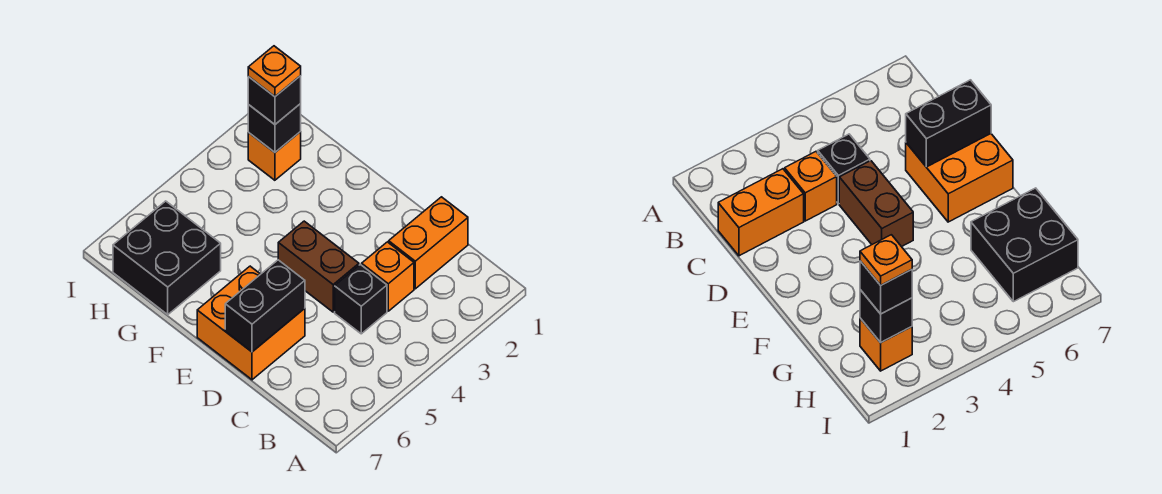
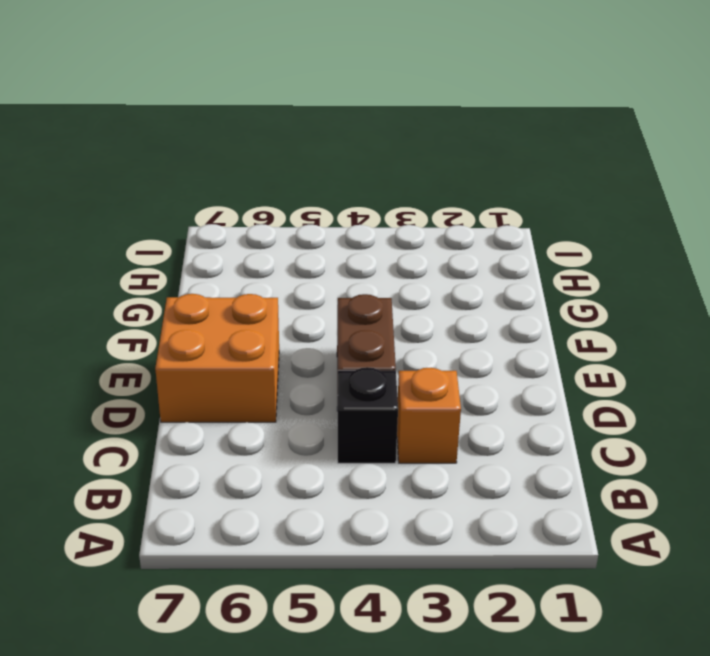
none -> orange brick C1:C2 level 1
none -> black brick G6:H7 level 1

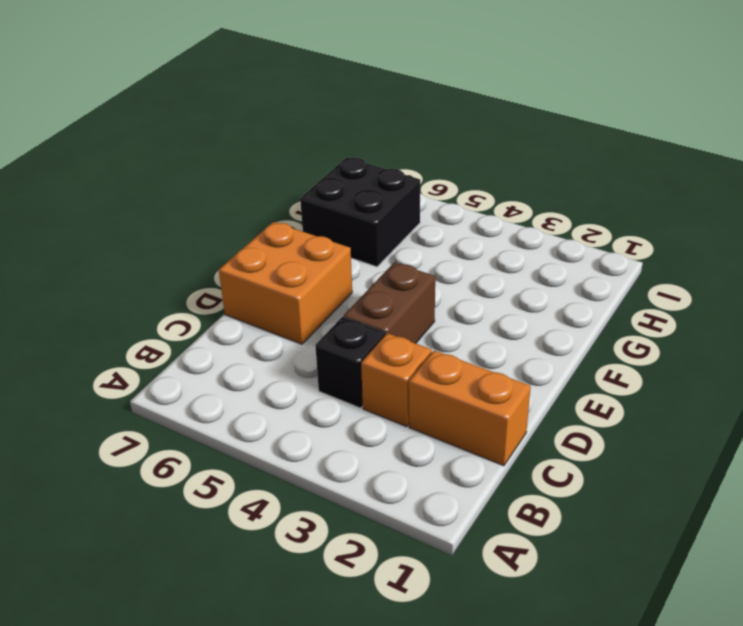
none -> orange brick H2 level 1
none -> black brick D6:D7 level 2

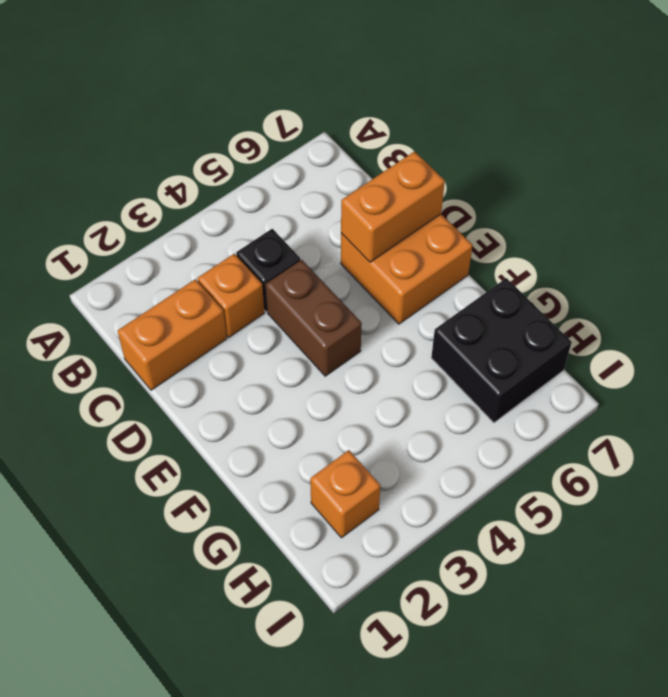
orange brick D6:D7 level 2 -> black brick D6:D7 level 2
none -> black brick H2 level 2
none -> black brick H2 level 3

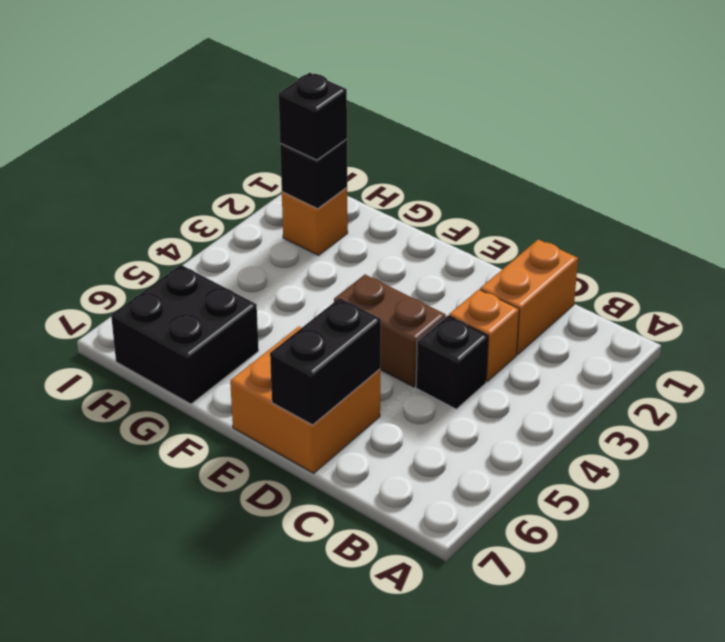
none -> orange plate H2 level 4

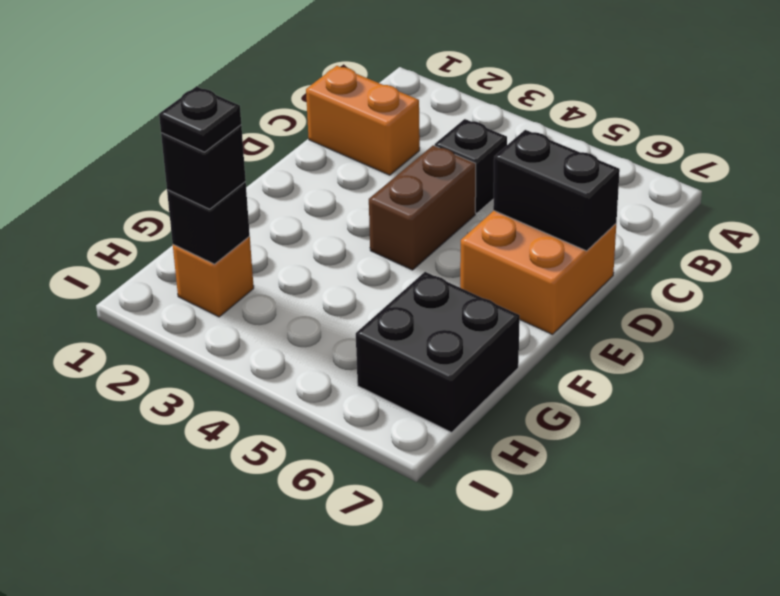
black plate H2 level 4 -> orange plate H2 level 4
none -> orange brick C3 level 1

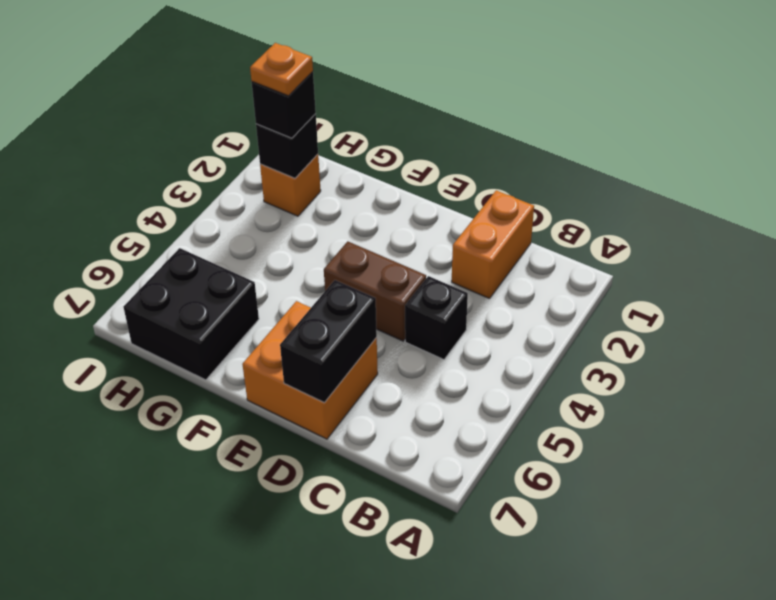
none -> orange brick C3 level 1

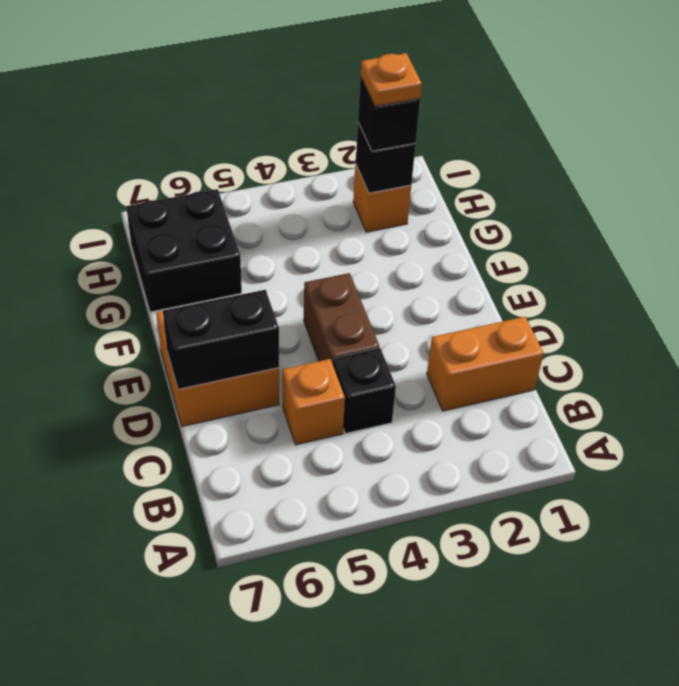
orange brick C5 level 1 -> orange brick C3 level 1

